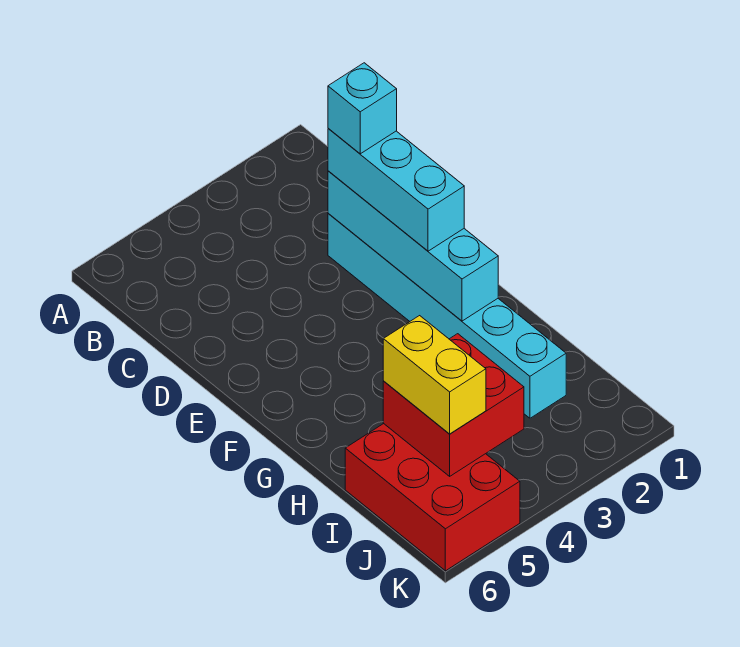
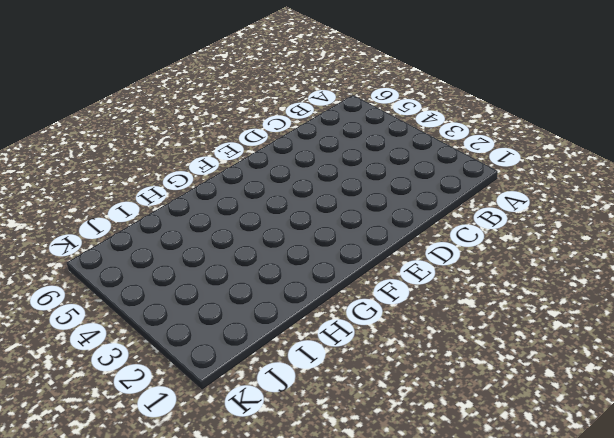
none -> cyan brick D2:I2 level 1
none -> red brick I5:K6 level 1

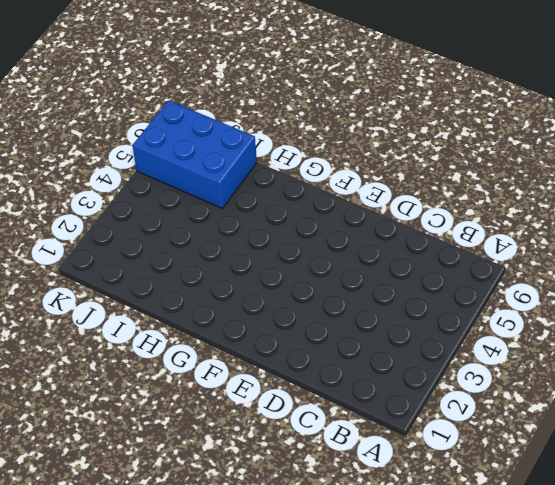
blue brick I5:K6 level 1 -> red brick I5:K6 level 1
none -> cyan brick D2:I2 level 1
none -> cyan brick D2:G2 level 2

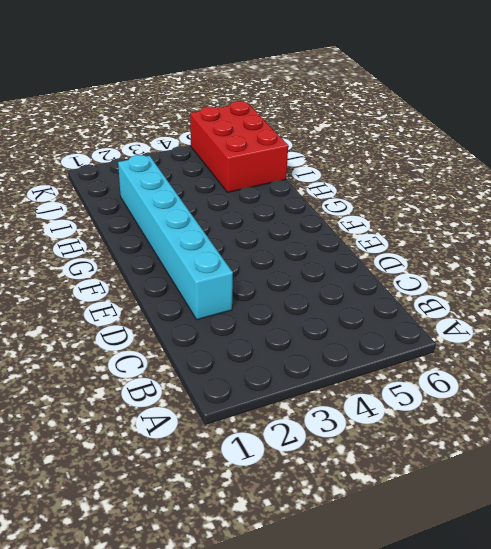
none -> cyan brick D2:G2 level 2
none -> red brick I4:J5 level 2

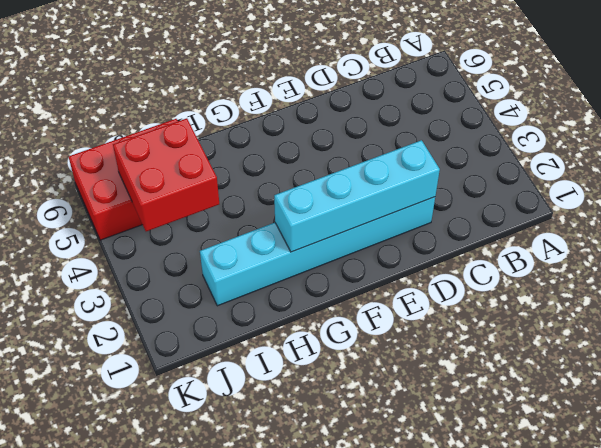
none -> cyan brick D2:F2 level 3
none -> yellow brick I5:J5 level 3

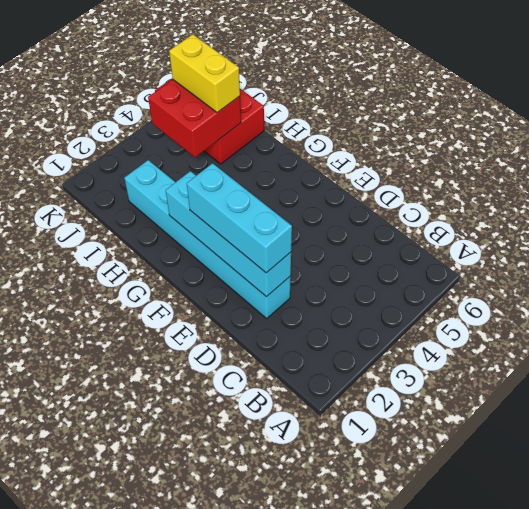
none -> cyan brick D2 level 4

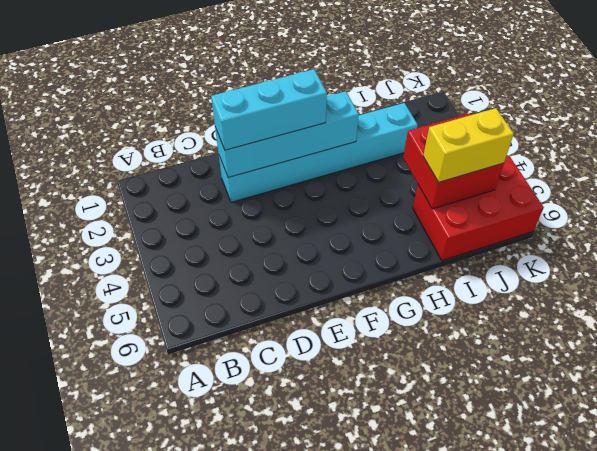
none -> cyan brick D2 level 4

